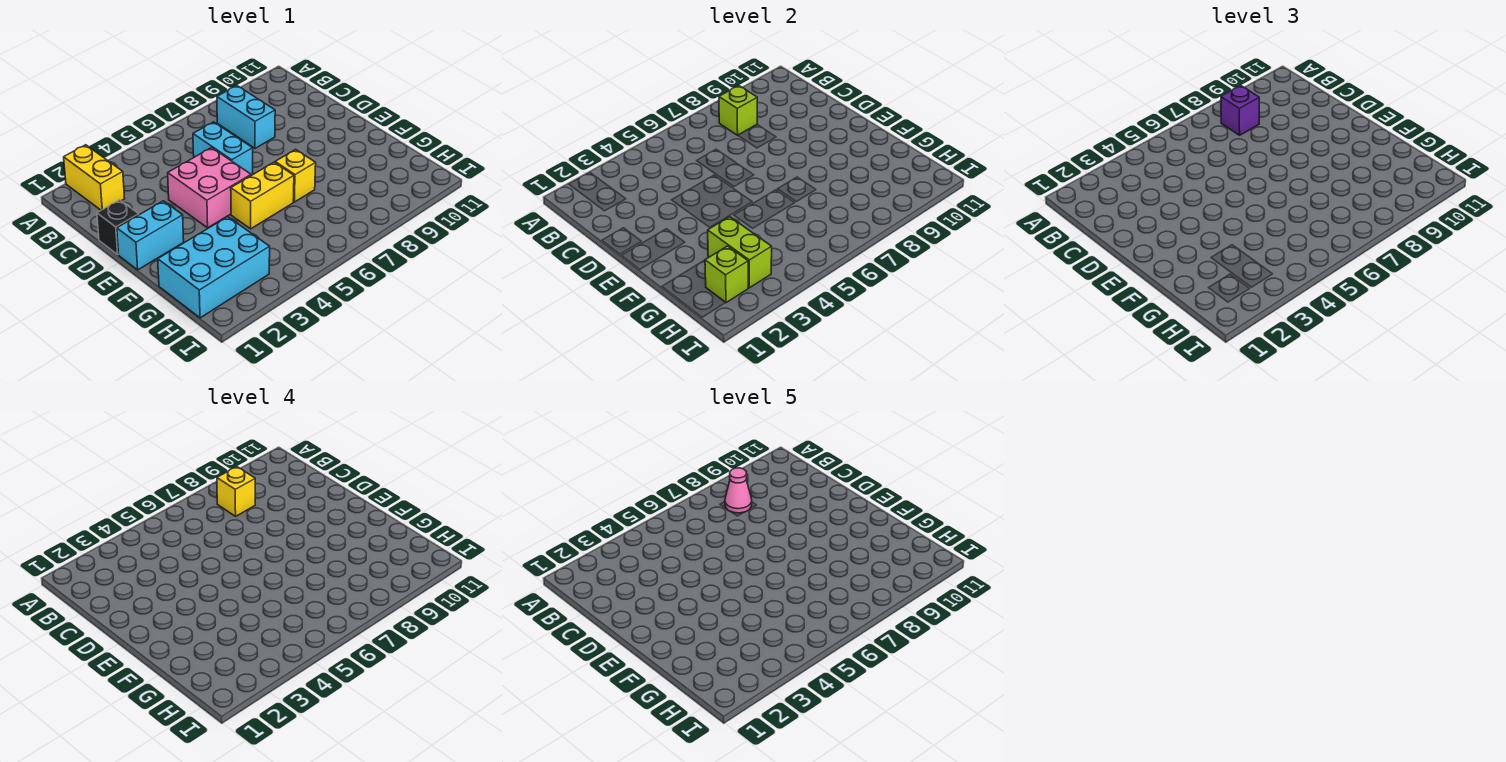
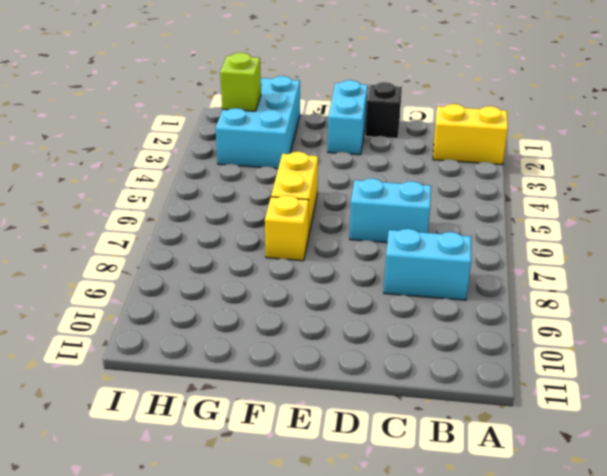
none -> pink brick D4:E5 level 1
none -> lime brick B8 level 2
none -> lime brick G3:H3 level 2

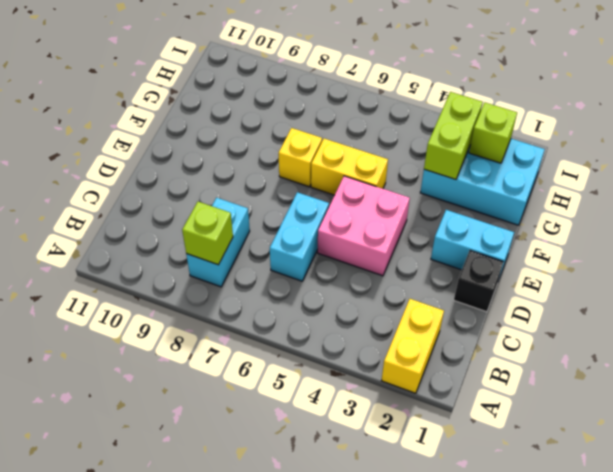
none -> purple brick B8 level 3
none -> yellow brick B8 level 4
none -> pink cone B8 level 5

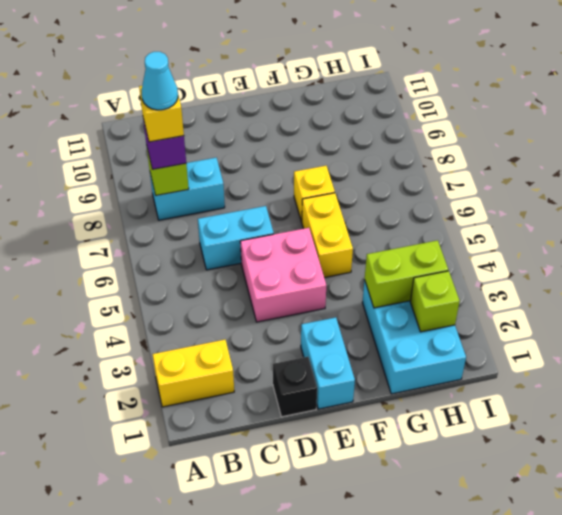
cyan cone B8 level 5 -> pink cone B8 level 5

